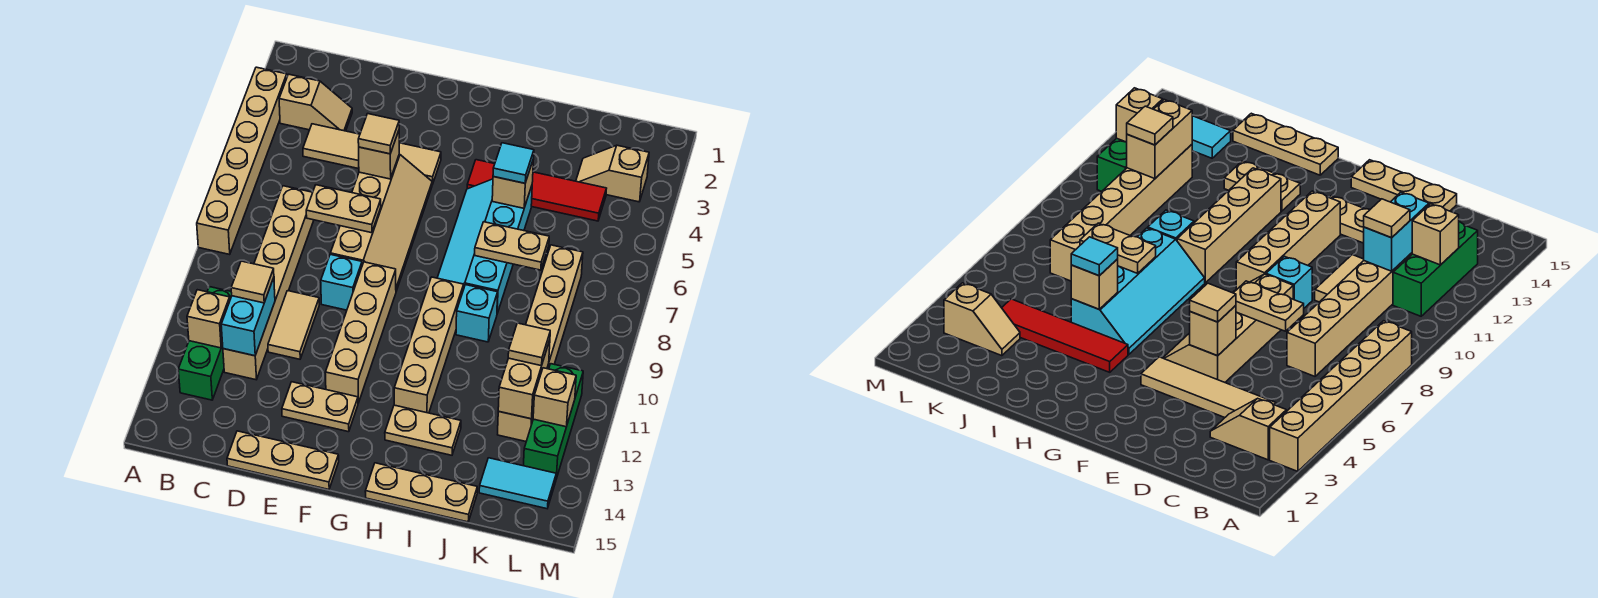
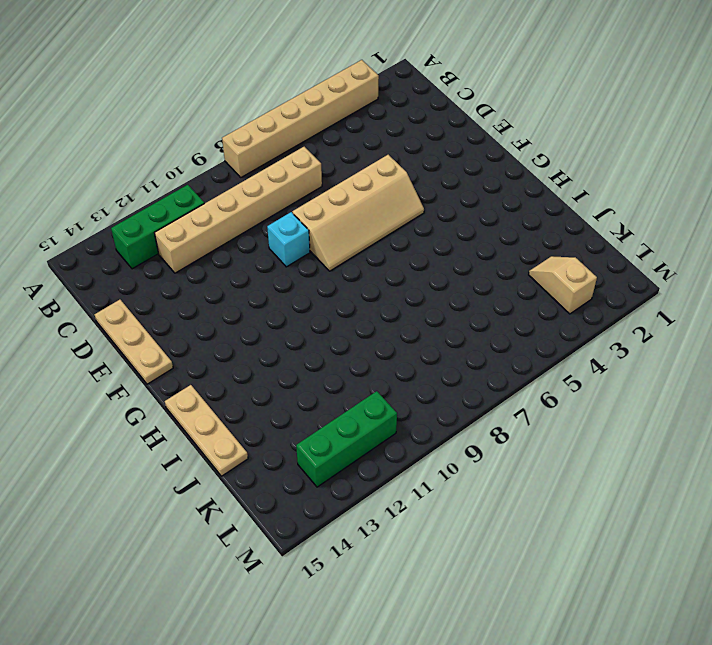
none -> tan slope B3:C3 level 1 top B
none -> tan tile C4:F4 level 1
none -> tan tile D10:D11 level 1
none -> tan plate E13:F13 level 1

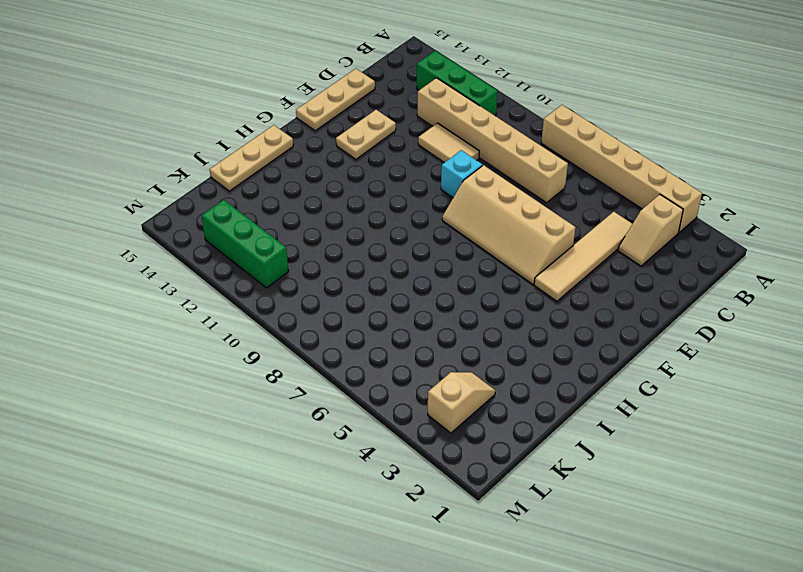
none -> tan brick F9:F12 level 1
none -> red tile H4:K4 level 1
none -> cyan slope H5:I8 level 1 top I
none -> tan brick H9:H12 level 1

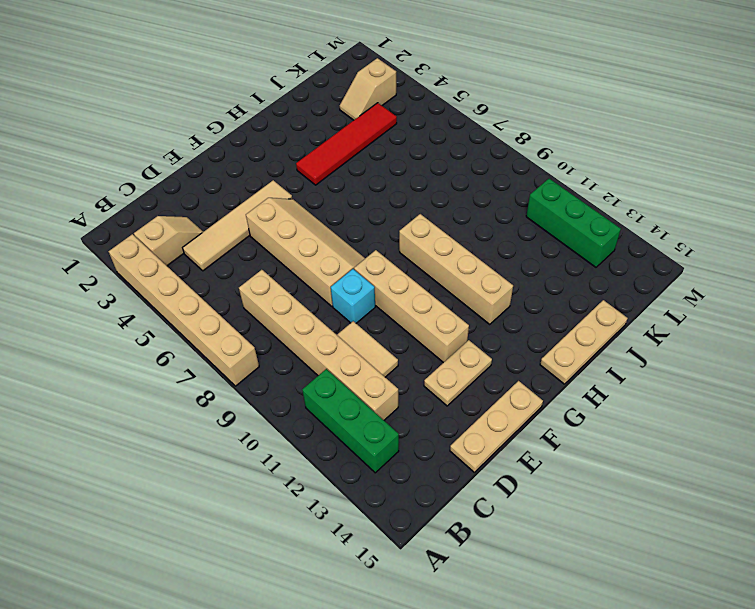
none -> cyan slope H5:I8 level 1 top I
none -> tan plate H13:I13 level 1
none -> cyan brick I9 level 1
none -> tan brick K7:K12 level 1

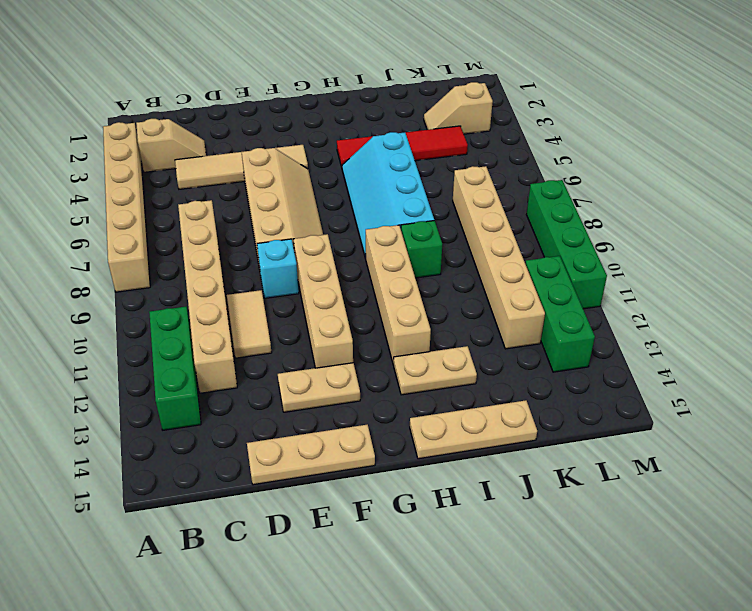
green brick I9 level 1 -> cyan brick I9 level 1
green brick M8:M11 level 1 -> none
none -> cyan tile K14:L14 level 1
none -> tan brick B12 level 2
none -> cyan brick C11:C12 level 2
none -> tan plate D7:E7 level 2

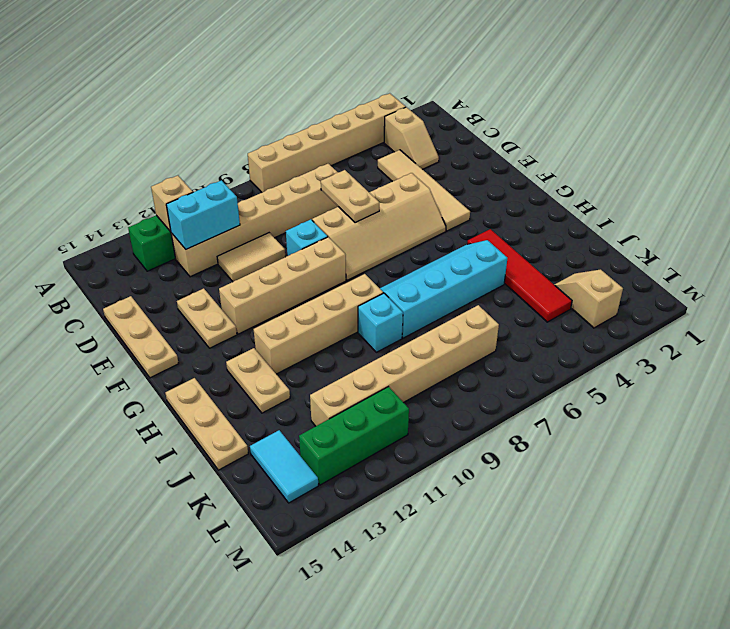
none -> tan brick E5 level 2
none -> tan brick I5 level 2
none -> tan plate I7:J7 level 2
none -> tan brick K11:K12 level 2

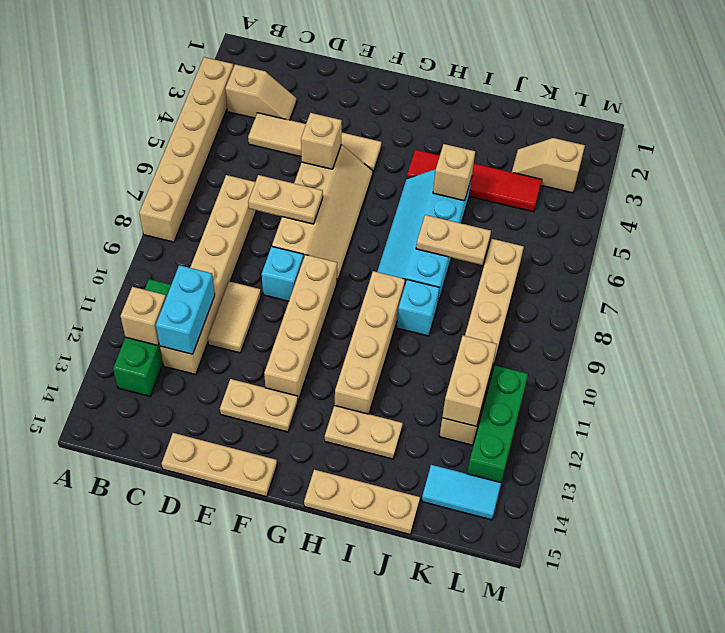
none -> tan brick L12 level 2
none -> tan tile C11 level 3
none -> tan tile E5 level 3
none -> cyan tile I5 level 3

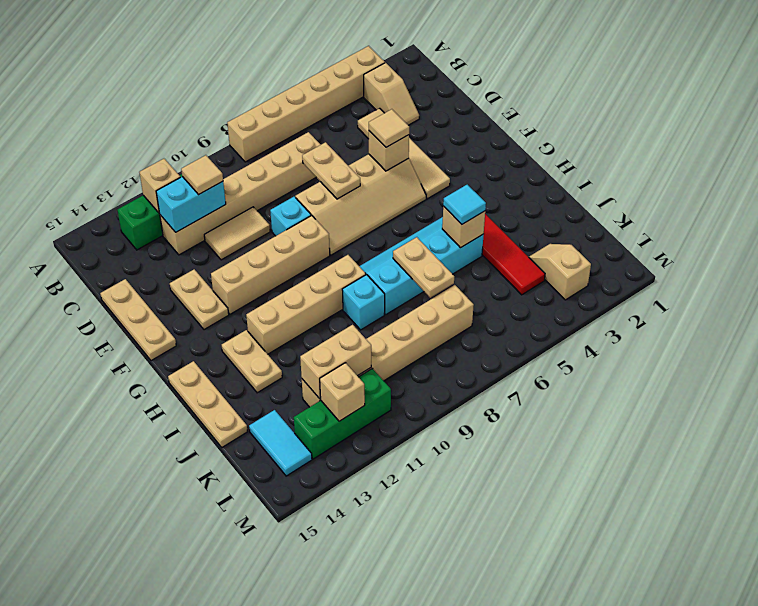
none -> tan tile K11 level 3

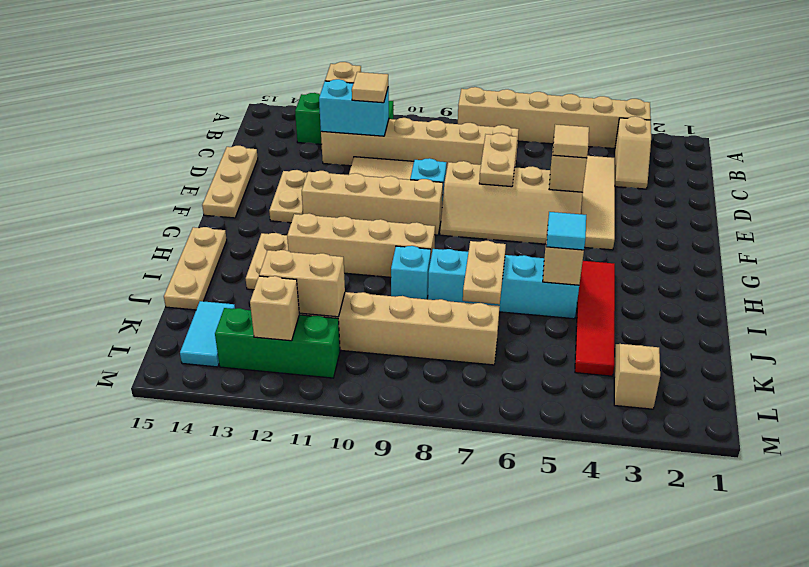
none -> tan tile K11 level 3

